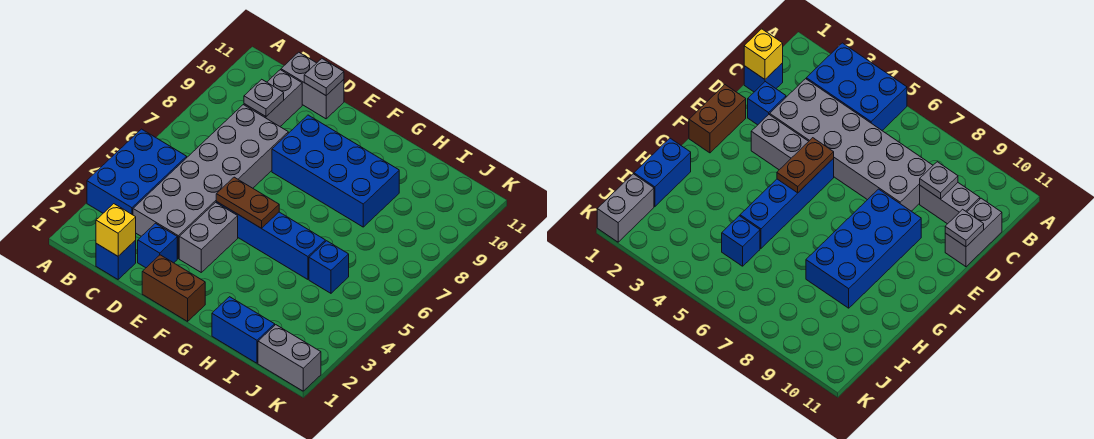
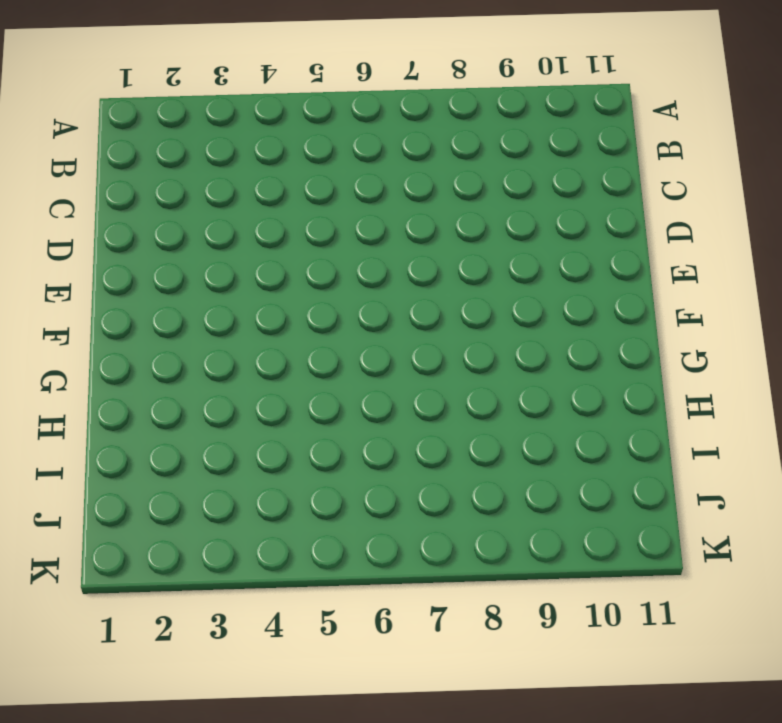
none -> blue brick A3:B5 level 1
none -> blue brick C1 level 1
none -> grey brick C3:D8 level 1

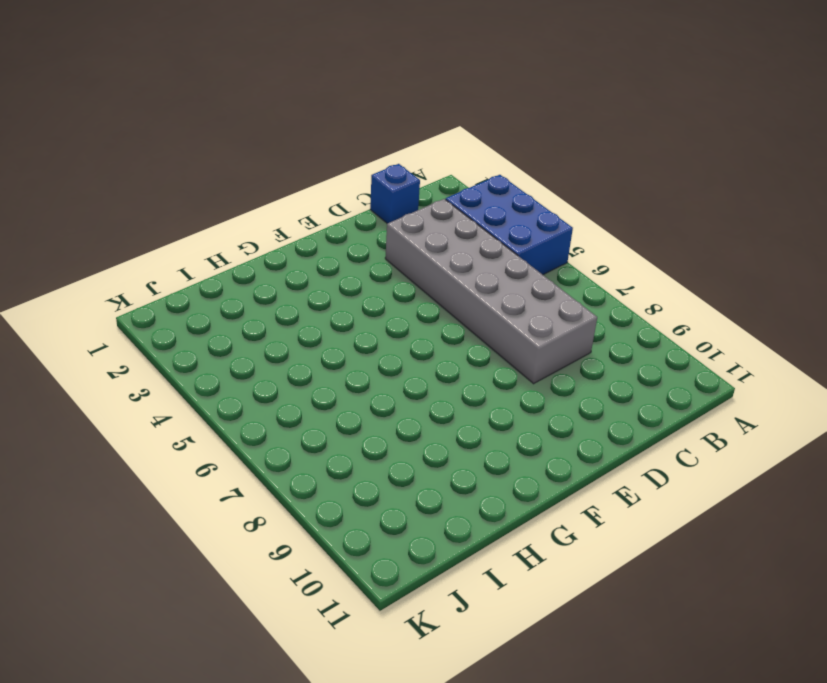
none -> grey brick C9:C10 level 1
none -> grey brick C11:D11 level 1
none -> blue brick D2 level 1

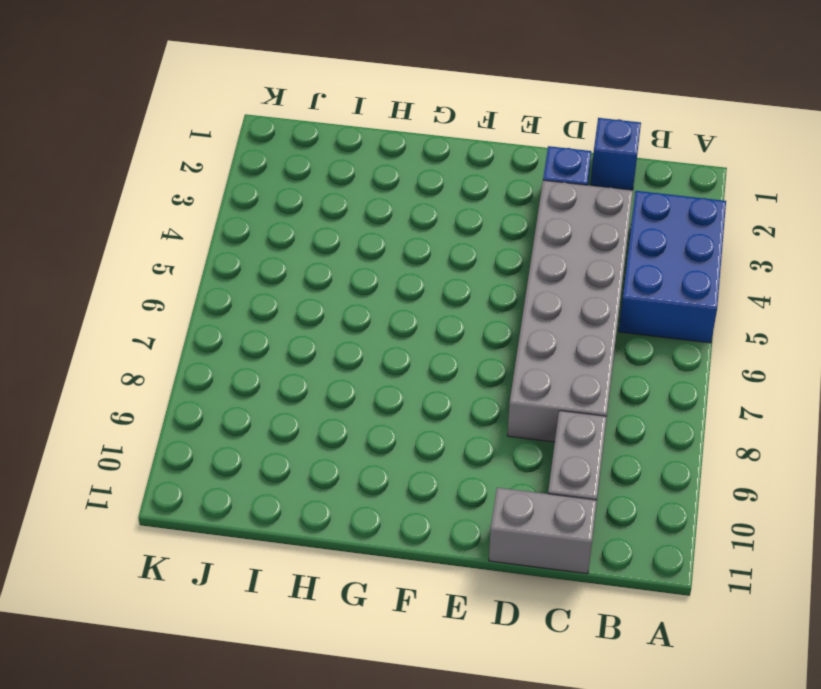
none -> brown brick E1:F1 level 1
none -> grey brick E3:E4 level 1
none -> blue brick E5:H5 level 1

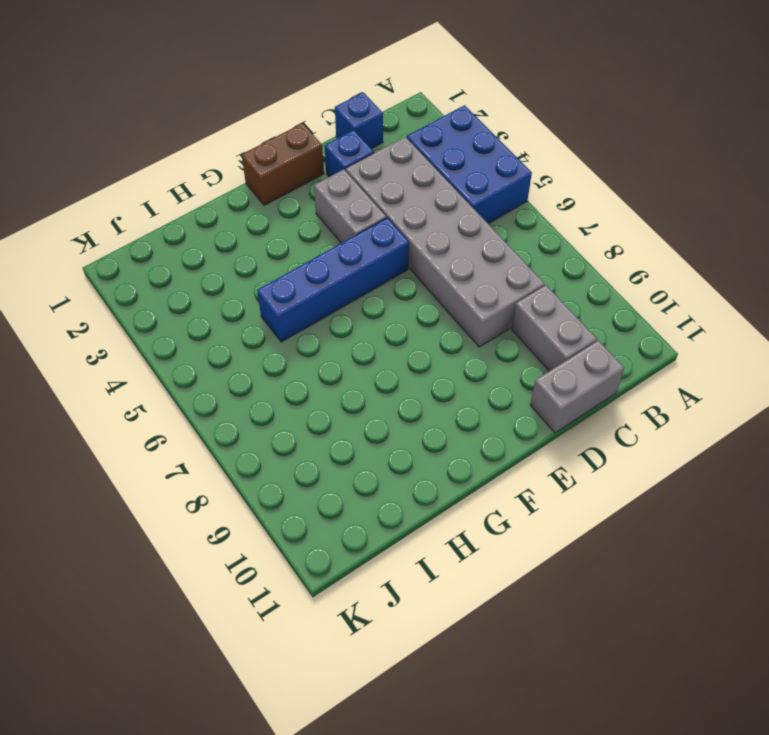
none -> blue brick E8:H9 level 1
none -> blue brick H1:I1 level 1
none -> blue brick I5 level 1

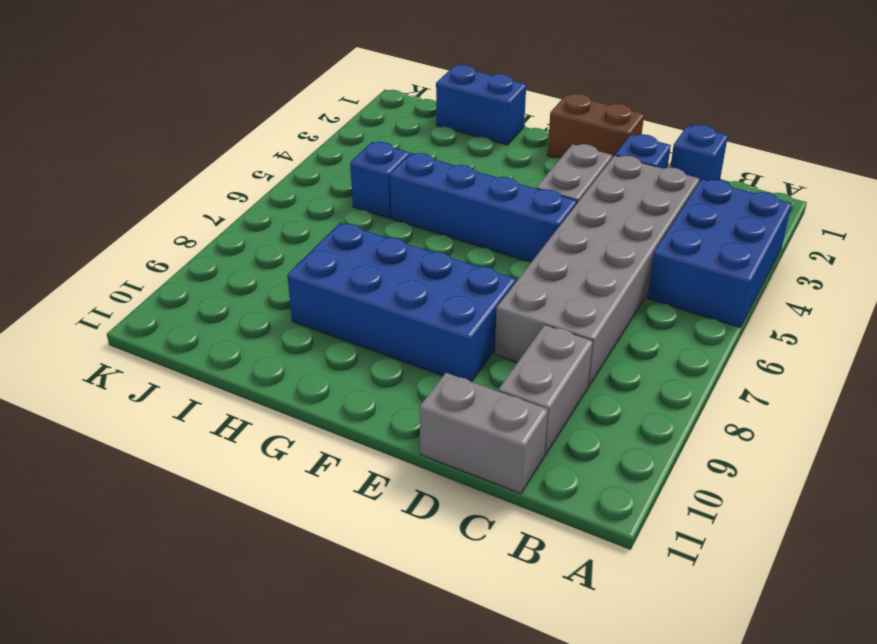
none -> grey brick J1:K1 level 1
none -> yellow brick C1 level 2
none -> grey plate C9 level 2

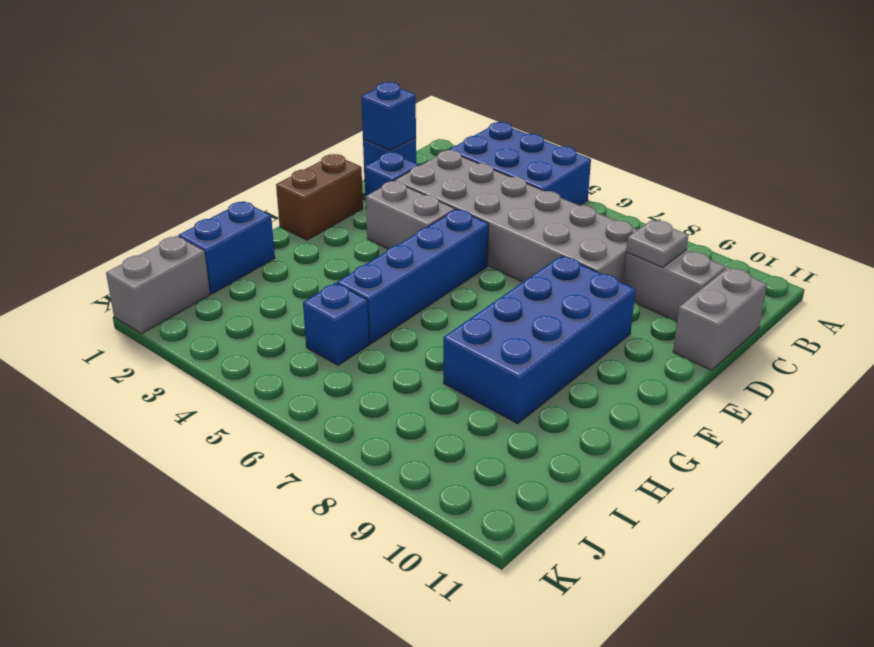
blue brick C1 level 2 -> yellow brick C1 level 2
none -> grey plate D11 level 2
none -> brown plate E5:F5 level 2

